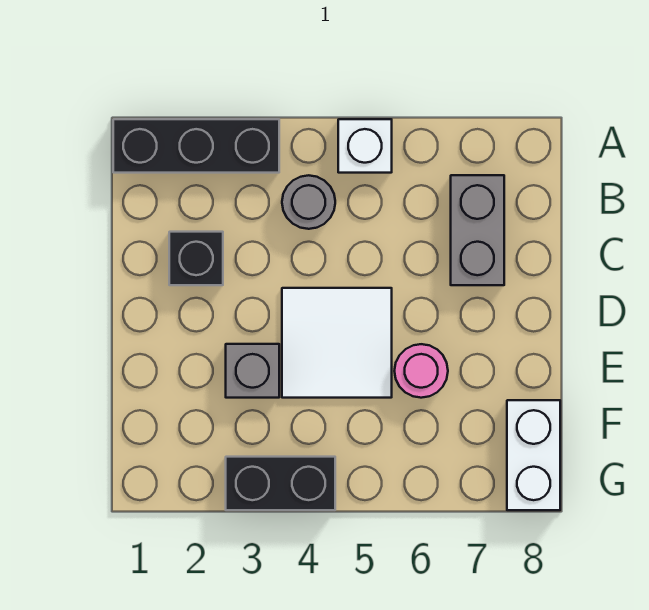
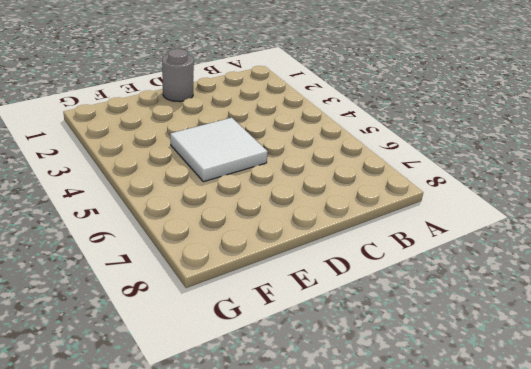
grey round brick D1 level 1 -> grey round brick B4 level 1
none -> black brick A1:A3 level 1
none -> white brick A5 level 1

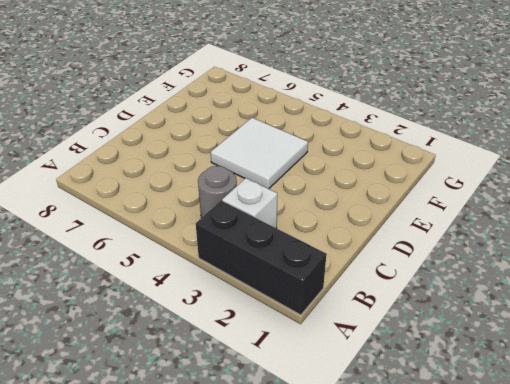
white brick B3 level 1 -> white brick A5 level 1
none -> grey brick B7:C7 level 1
none -> black brick C2 level 1

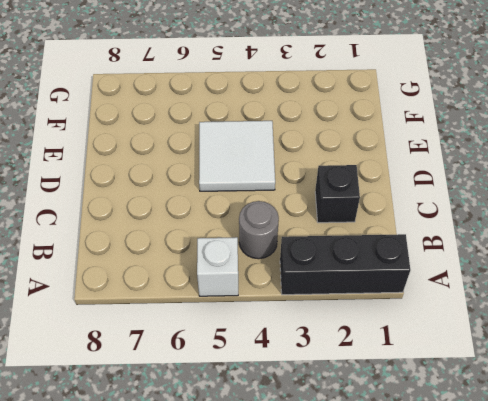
none -> grey brick B7:C7 level 1
none -> grey brick E3 level 1

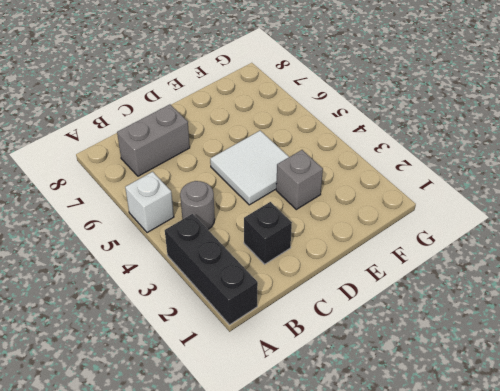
none -> pink round brick E6 level 1
none -> white brick F8:G8 level 1

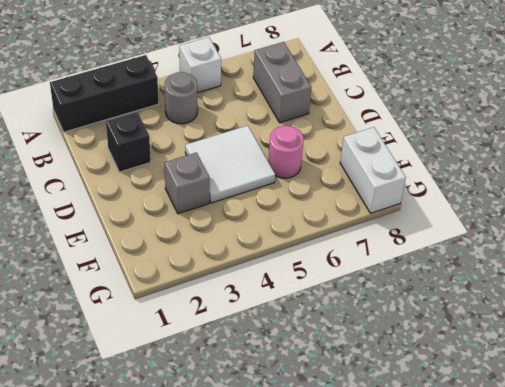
none -> black brick G3:G4 level 1

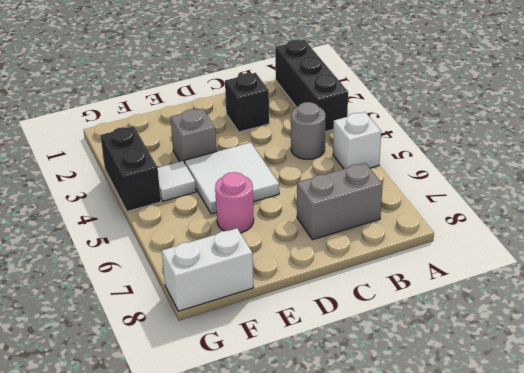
white tile F4 level 1 -> none

